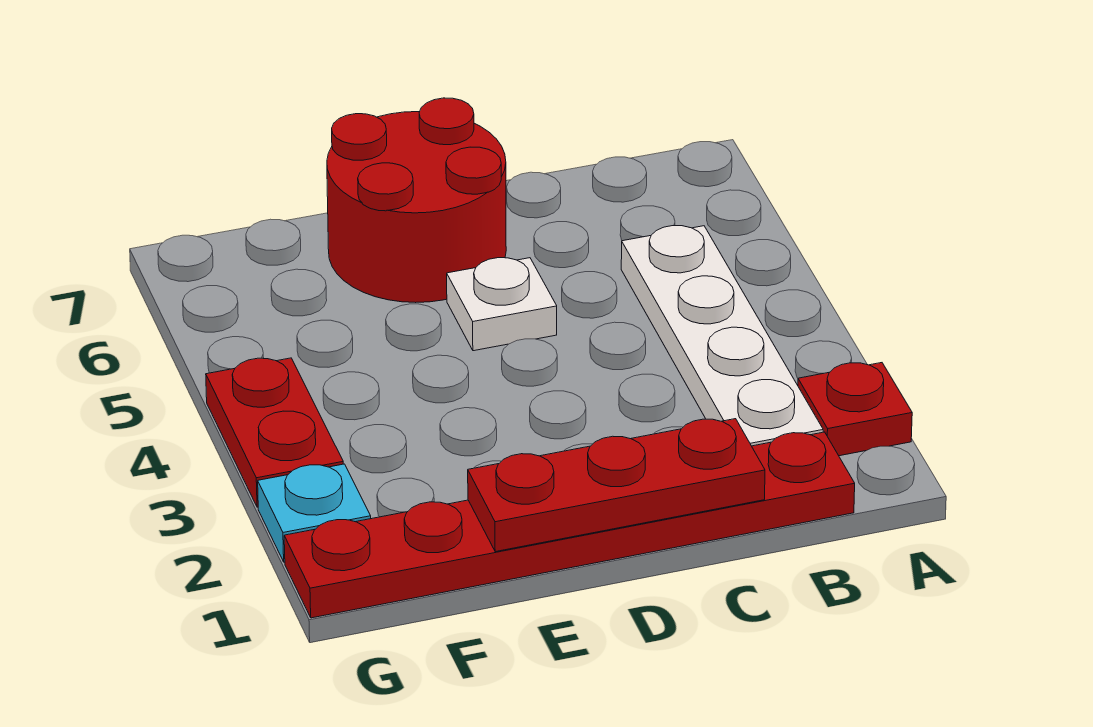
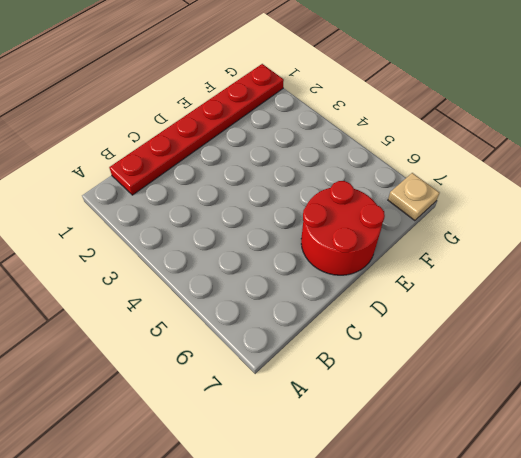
tan plate G7 level 1 -> none
none -> red plate A2 level 1
none -> white plate B2:B5 level 1

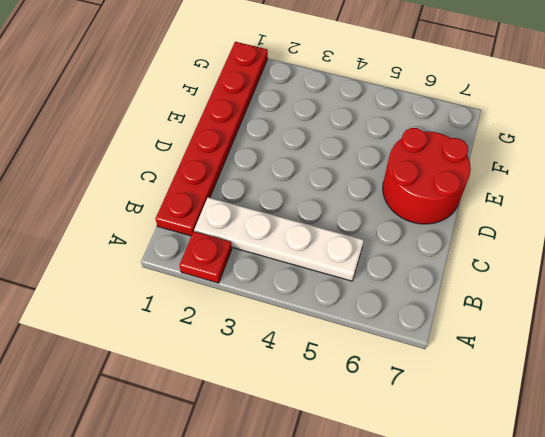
none -> white plate D5 level 1
none -> cyan plate G2 level 1

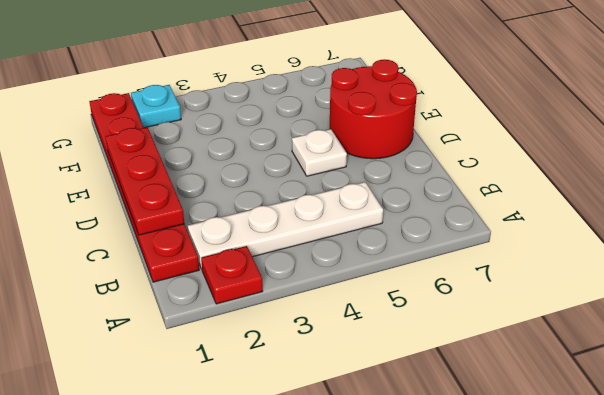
none -> red plate G3:G4 level 1

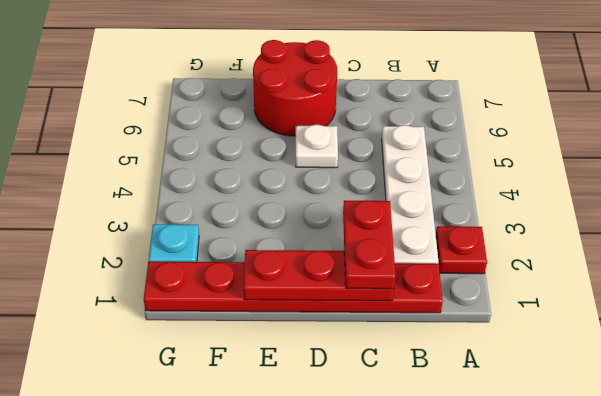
red plate C1:C2 level 3 -> red plate G3:G4 level 1

